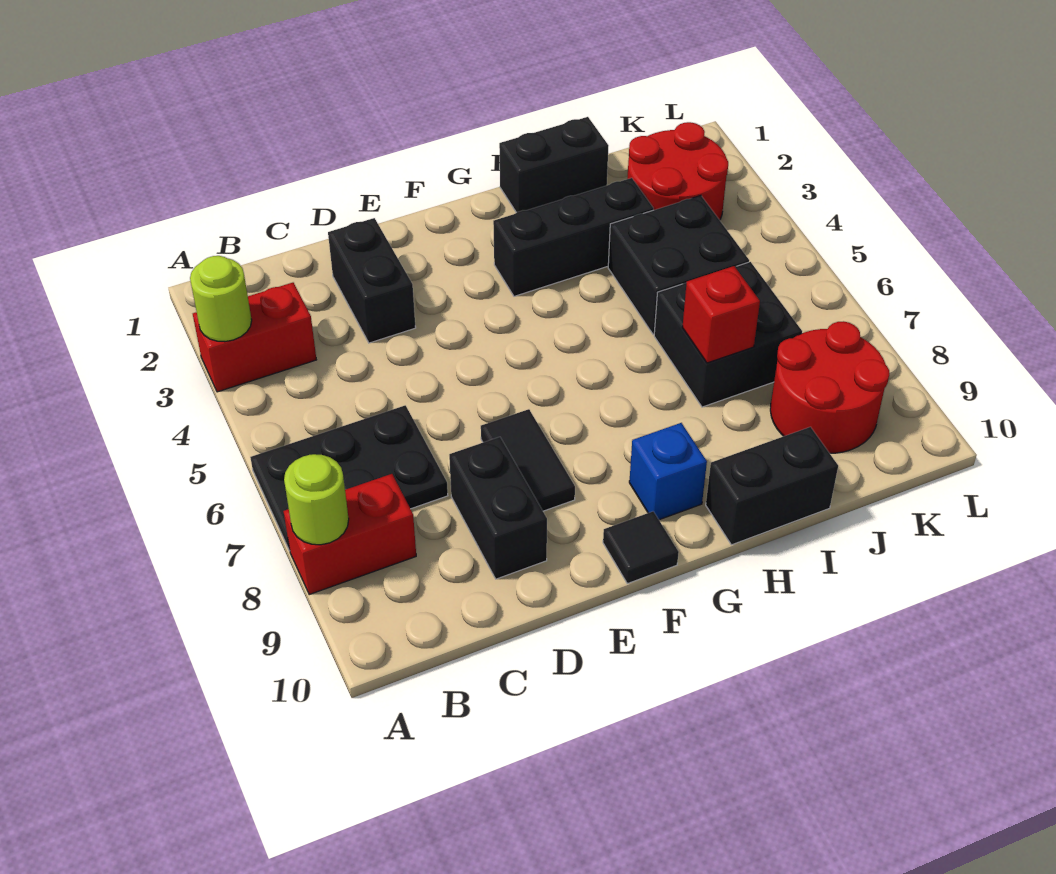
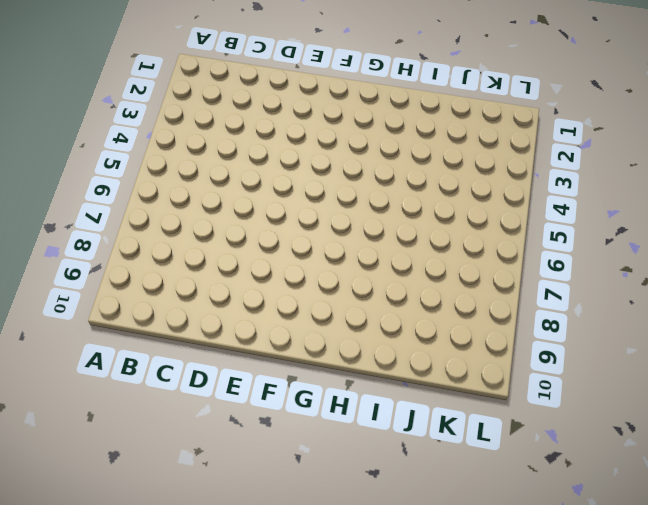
none -> red brick A3:B3 level 1
none -> black plate A6:C7 level 1
none -> red brick A8:B8 level 1

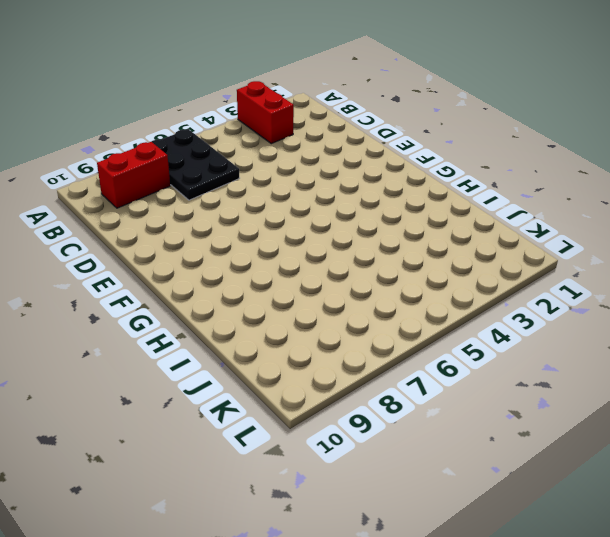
red brick B8:B9 level 1 -> red brick A8:B8 level 1
none -> black brick D2:D3 level 1
none -> black brick D8:D9 level 1
none -> black tile E7:E8 level 1

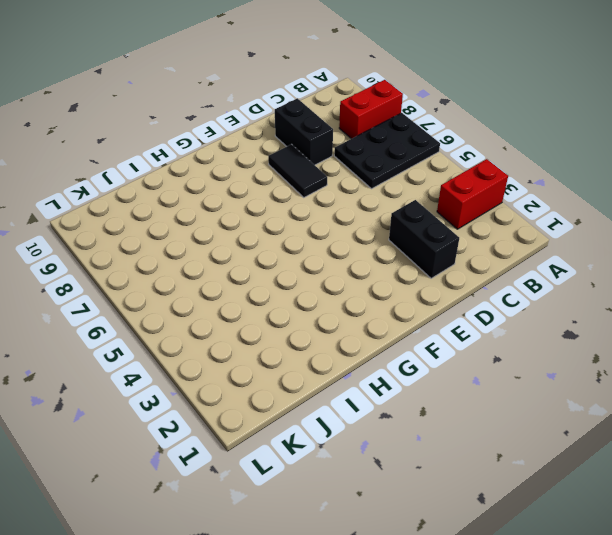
none -> black tile F10 level 1
none -> black brick G3:I3 level 1
none -> blue brick G9 level 1

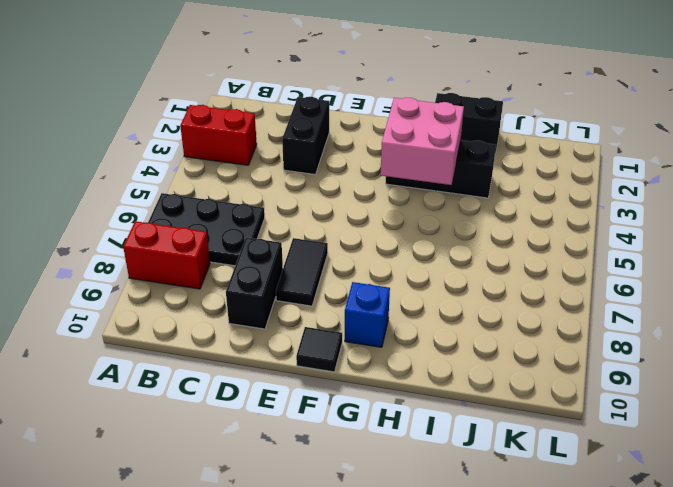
pink brick G3:H4 level 2 -> none
none -> black brick H10:I10 level 1
none -> black brick I4:J5 level 1
none -> black brick I6:J7 level 1

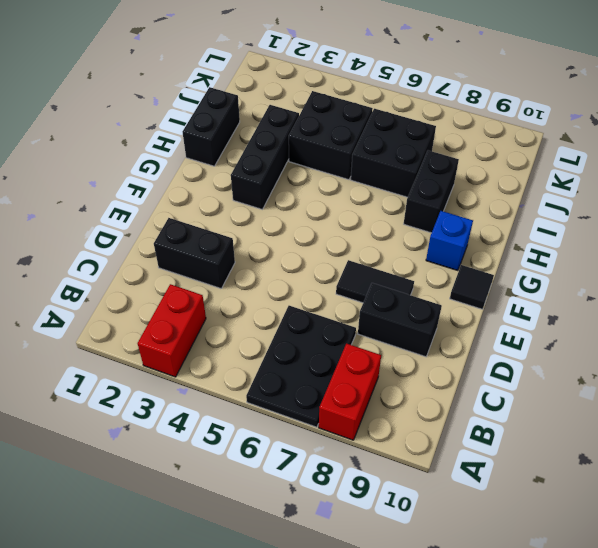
black brick H8:I8 level 1 -> black brick H10:I10 level 1
none -> red round brick J2:K3 level 1
none -> red round brick J8:K9 level 1
none -> lime round brick A3 level 2

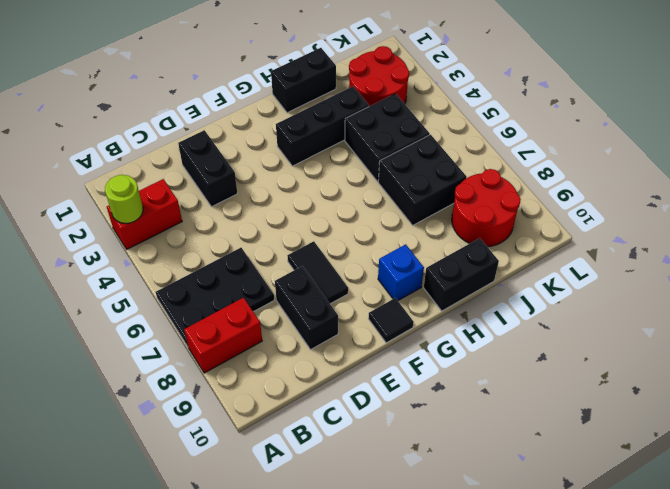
none -> lime round brick A8 level 2
none -> red brick I7 level 2

